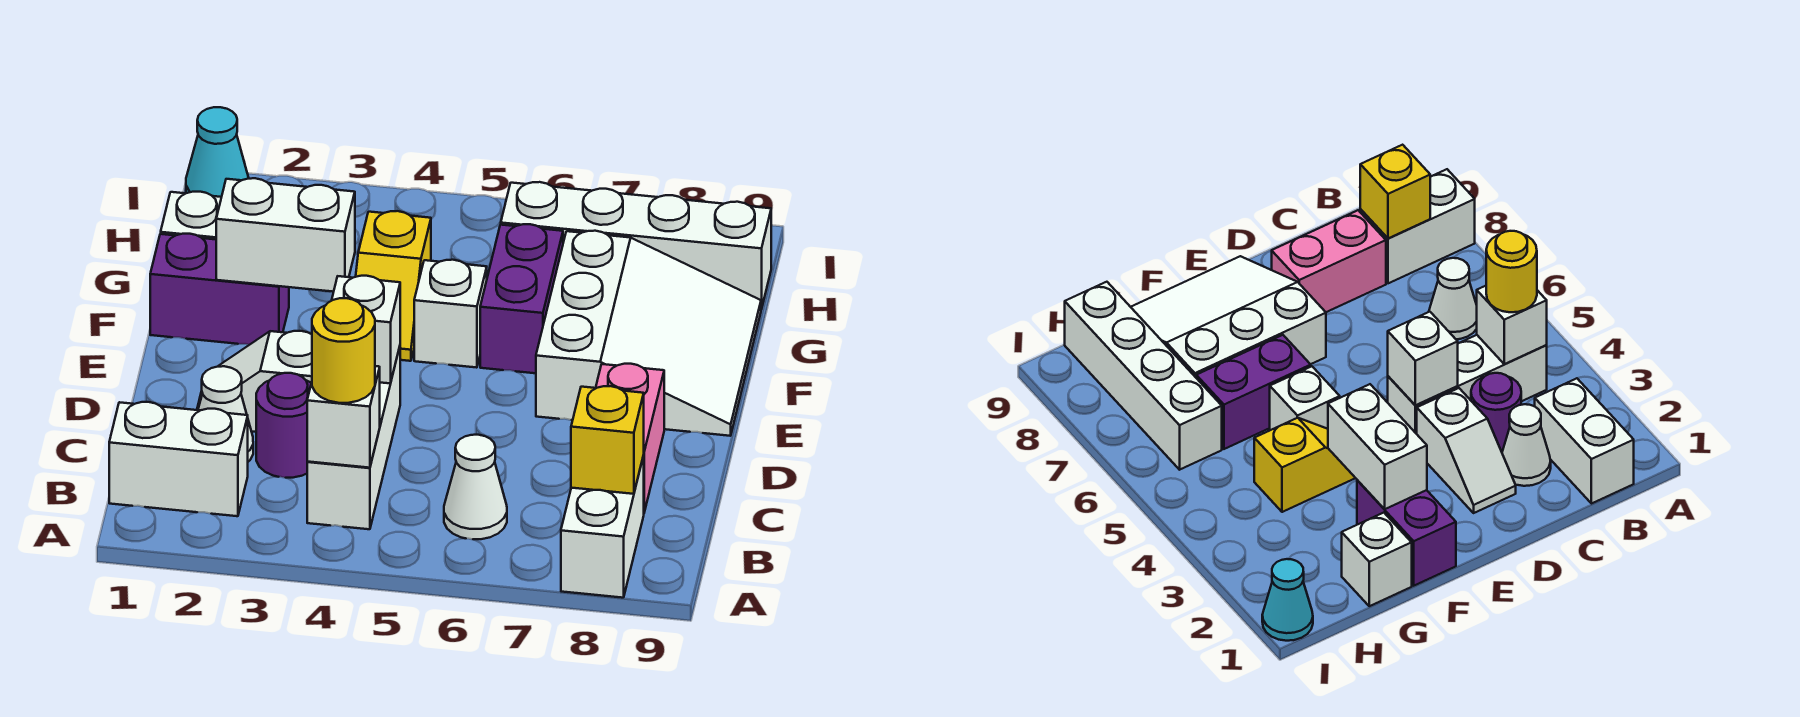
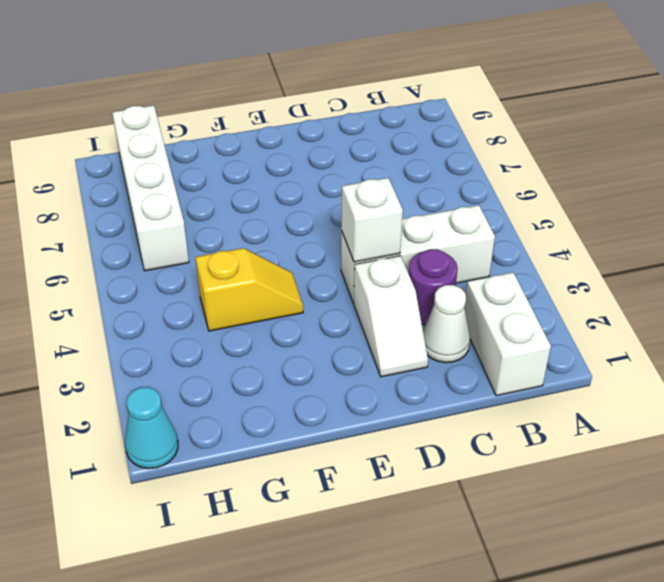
none -> white brick A8:B8 level 1
none -> white cone B6 level 1
none -> pink brick C8:D8 level 1

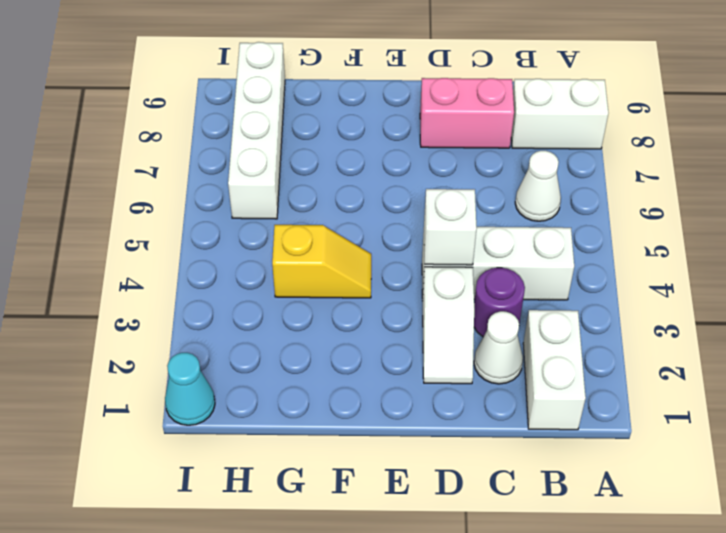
none -> white slope E7:G9 level 1 top 7
none -> purple brick F1:F2 level 1
none -> white brick F5 level 1

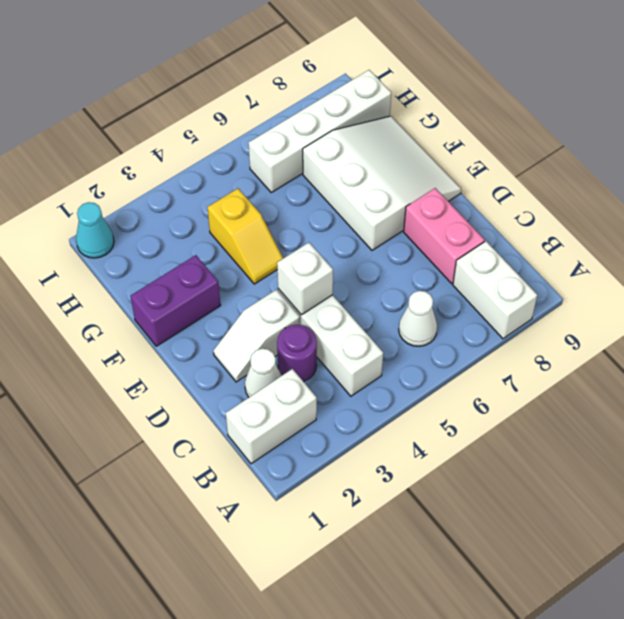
none -> white brick F5 level 1
none -> purple brick F6:G6 level 1
none -> white brick G1 level 1

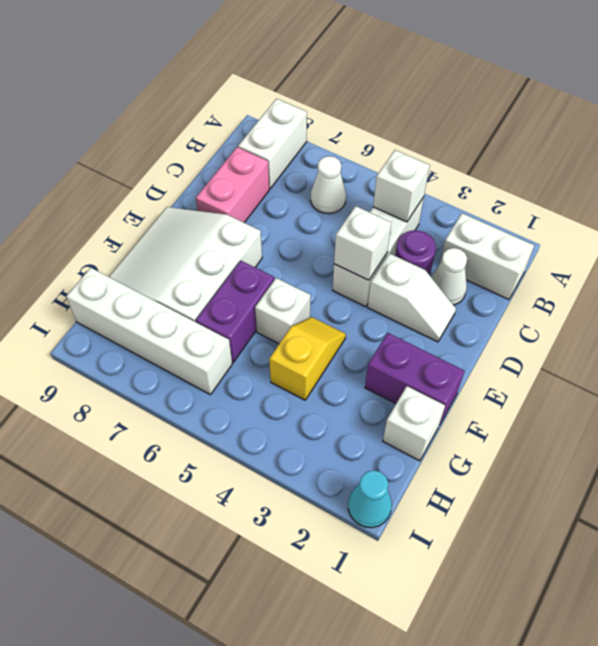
none -> yellow brick B8 level 2
none -> white brick F2:F3 level 2
none -> yellow round brick B4 level 3

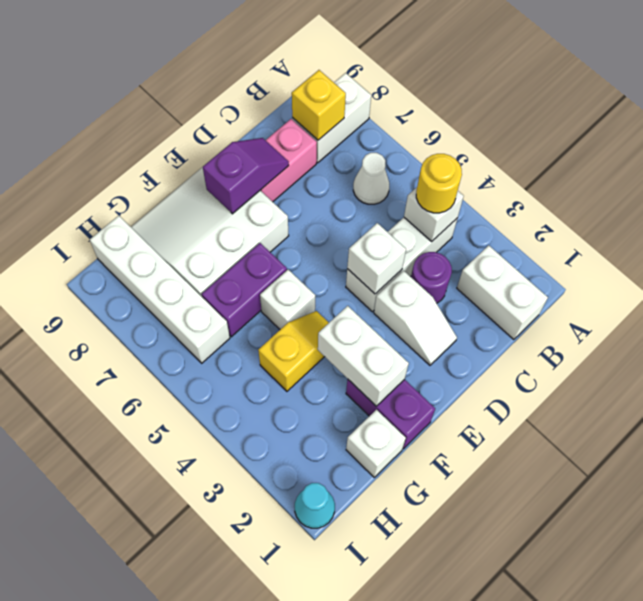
purple slope D8:E8 level 2 top E -> none
none -> white cone C2 level 1

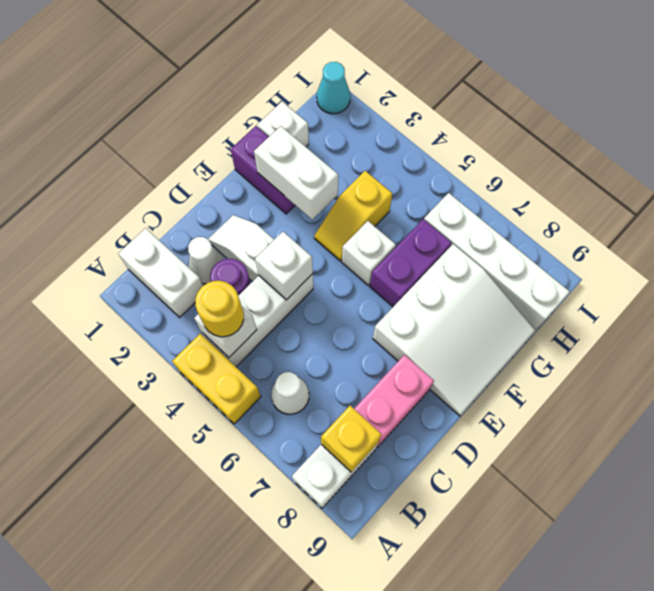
yellow brick A4:A5 level 1 -> none

